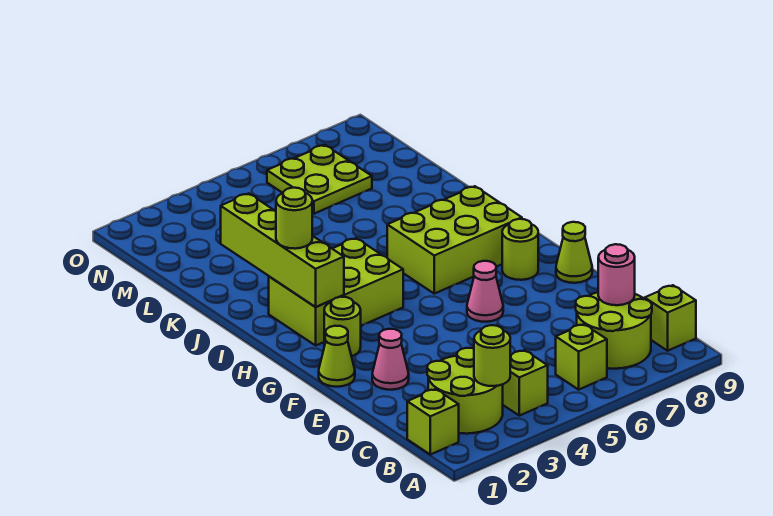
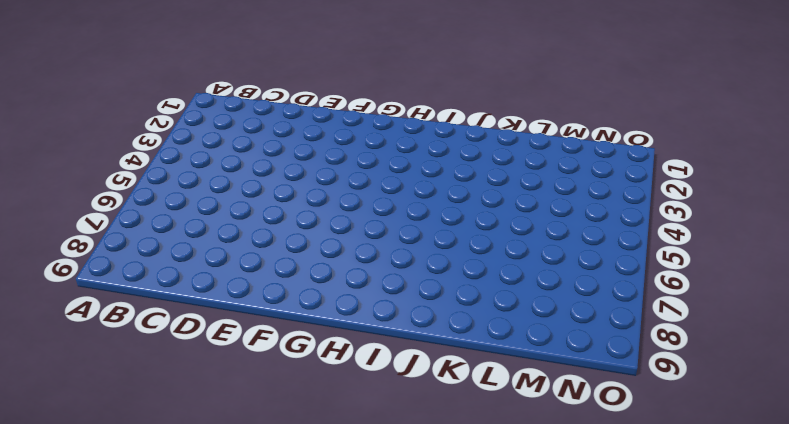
none -> lime brick B1 level 1
none -> lime round brick B2:C3 level 1
none -> lime brick B4 level 1

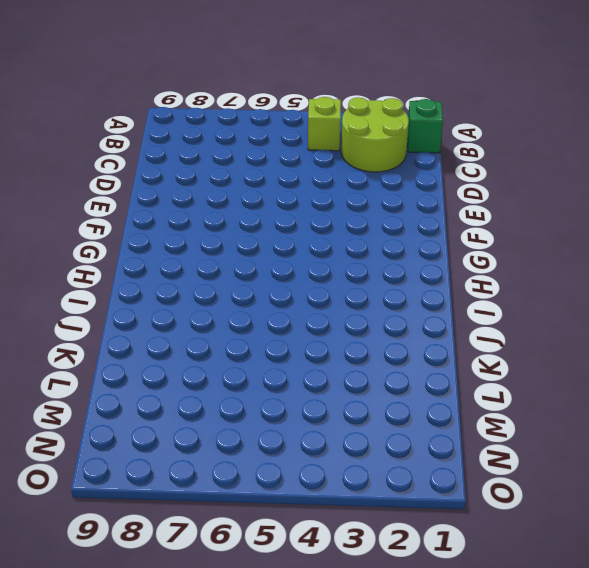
green brick B1 level 1 -> lime brick B1 level 1
none -> lime brick B6 level 1
none -> lime round brick B7:C8 level 1
none -> lime brick B9 level 1

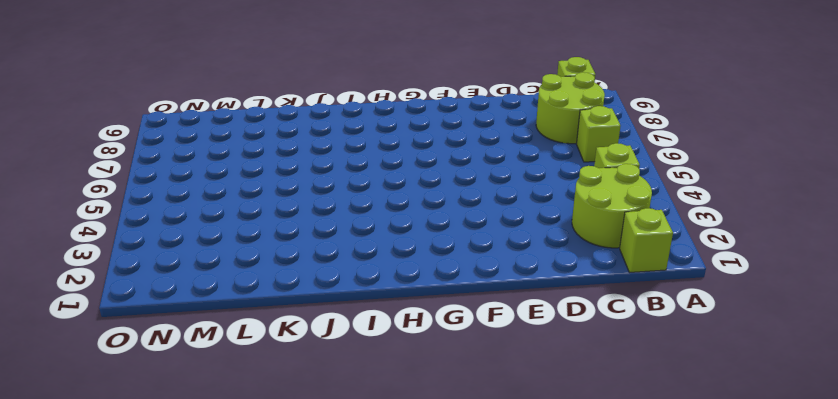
none -> pink cone E2 level 1
none -> lime cone F1 level 1
none -> pink cone F6 level 1

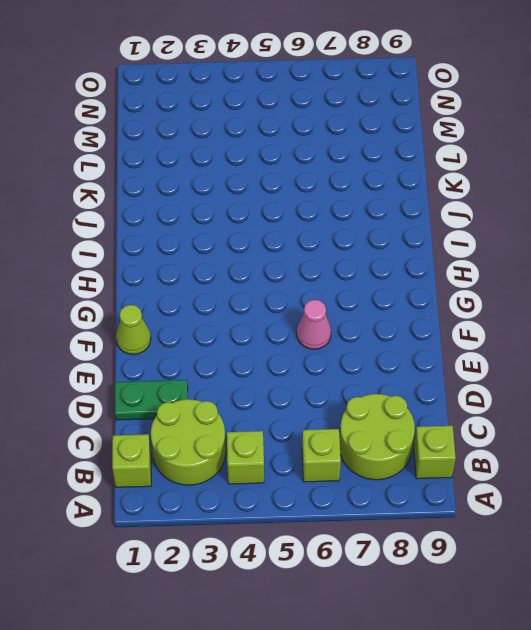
green plate D1:D2 level 1 -> none
none -> pink cone E2 level 1
none -> lime cone F9 level 1
none -> lime round brick G2 level 1

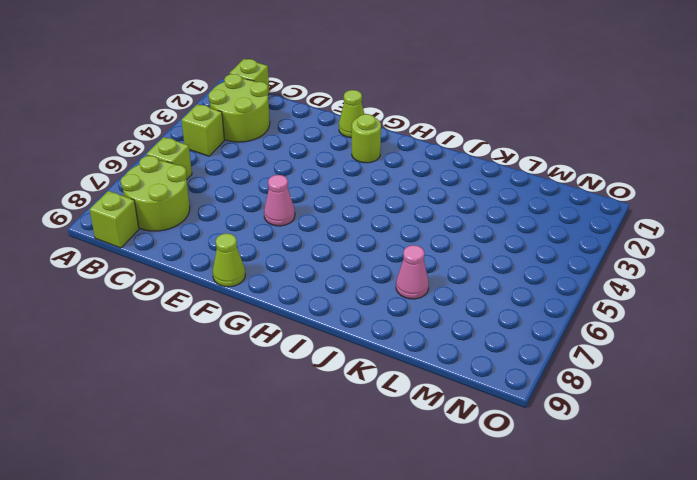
pink cone K7 level 1 -> pink cone E2 level 1
none -> lime round brick G8 level 1
none -> lime brick H2:I4 level 1
none -> lime brick H6:I8 level 1

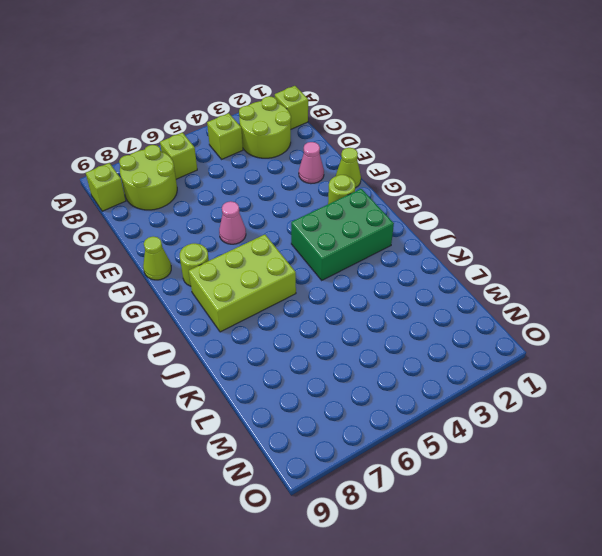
green brick H2:I4 level 1 -> lime brick H2:I4 level 1
none -> lime plate M6:N7 level 1
none -> lime round brick B3 level 2
none -> pink round brick C8 level 2

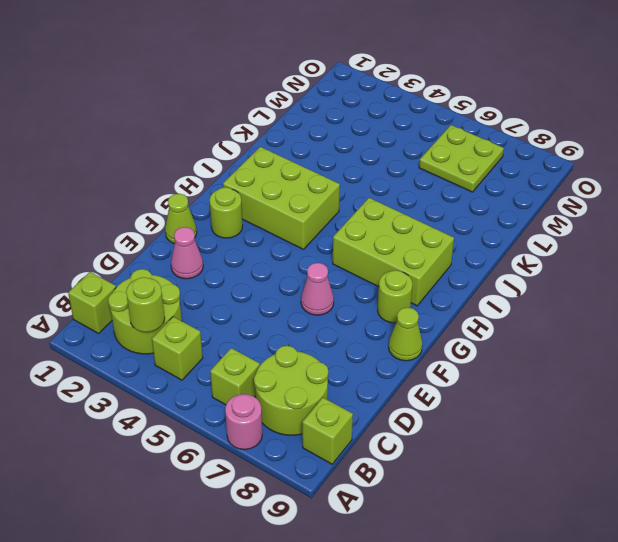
pink round brick A7 level 1 -> pink round brick C8 level 2
none -> lime brick H2:K2 level 2
none -> lime round brick I2 level 3

